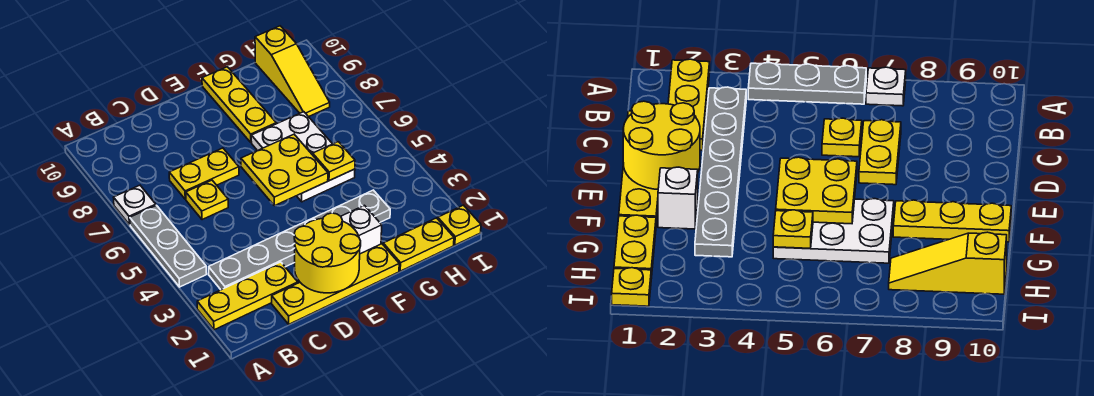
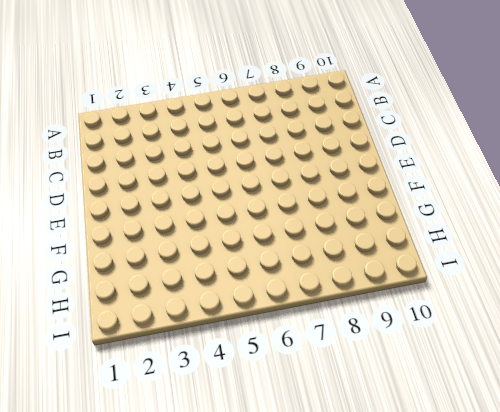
none -> yellow plate A2:C2 level 1
none -> grey plate A4:A6 level 1
none -> white plate A7 level 1

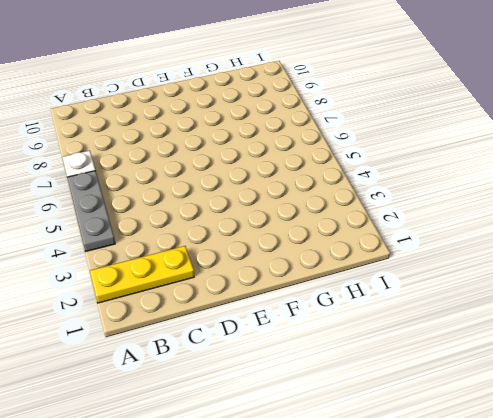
none -> grey plate B3:G3 level 1
none -> yellow plate C1:F1 level 1
none -> yellow plate C6 level 1

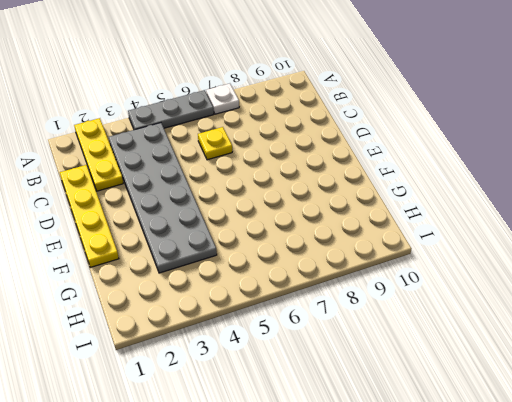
grey plate B3:G4 level 1 -> grey plate B3:G3 level 1
none -> yellow plate C7:D7 level 1
none -> white brick F2 level 1
none -> white plate F5:G7 level 1

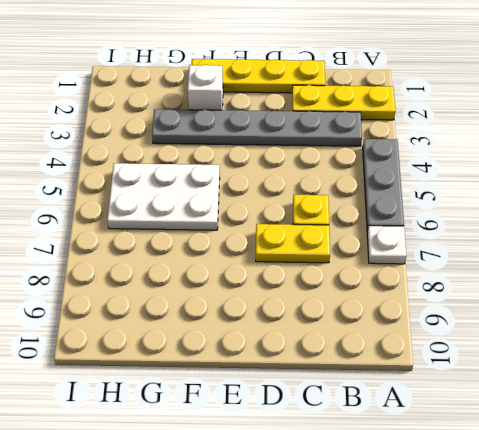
white plate F5:H6 level 1 -> white plate F5:G7 level 1
none -> yellow plate F8:F10 level 1
none -> yellow plate G1:H1 level 1
none -> yellow slope H8:H10 level 1 top 10

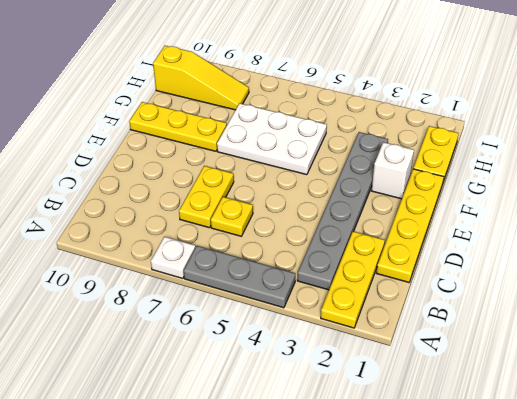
none -> yellow plate I1 level 1
none -> yellow round brick D1:E2 level 2
none -> yellow plate E5:F6 level 2

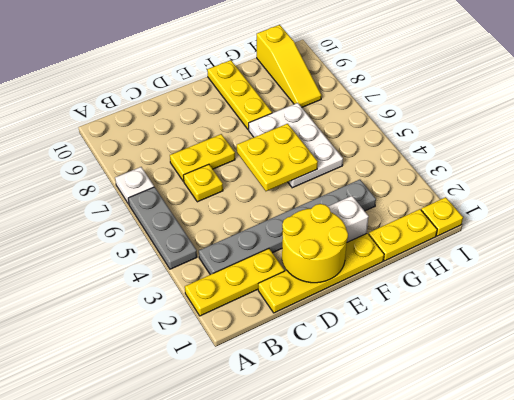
none -> yellow plate G5 level 2

